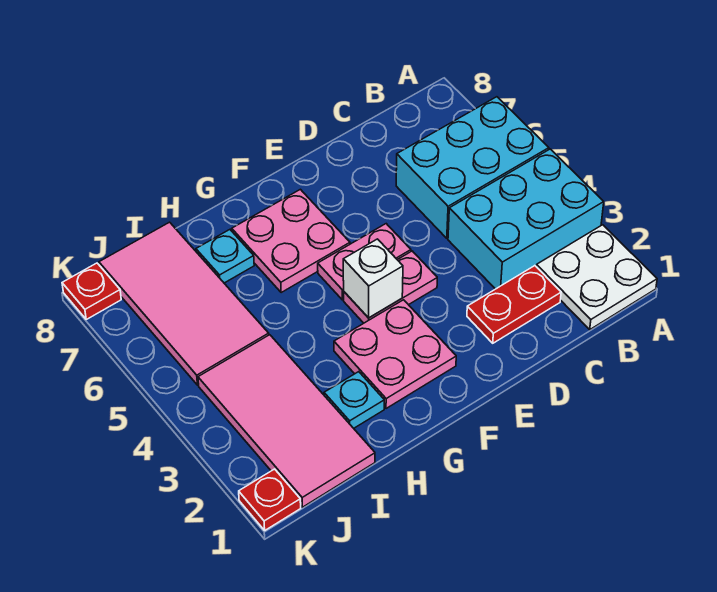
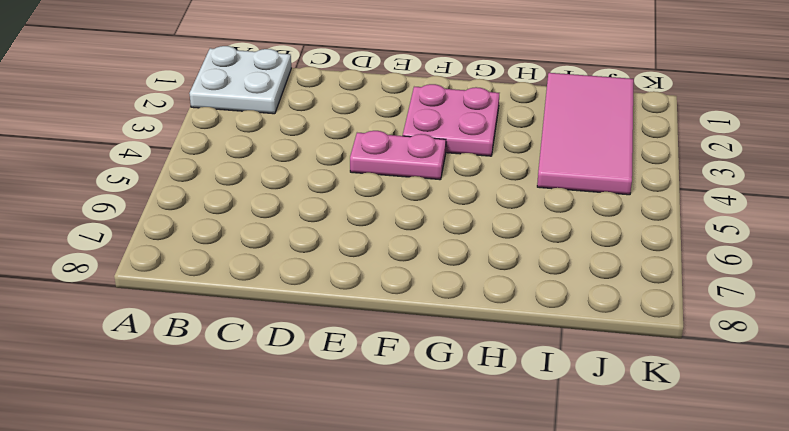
none -> cyan brick A3:C4 level 1
none -> cyan brick A5:C6 level 1
none -> red plate C2:D2 level 1

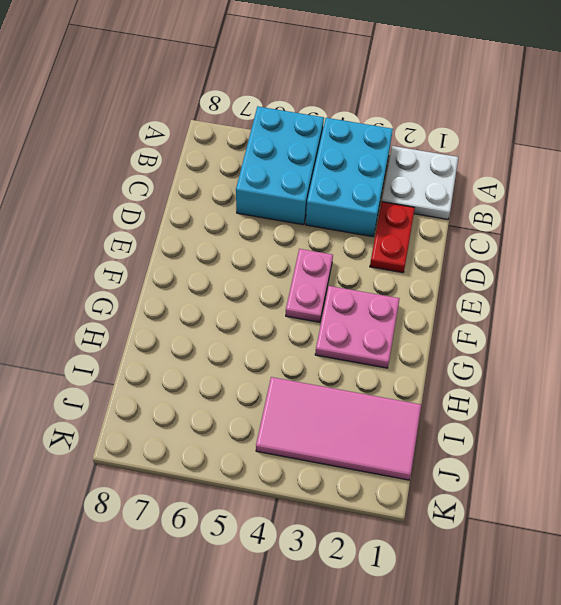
none -> pink plate E5:F5 level 1
none -> pink plate F6:G7 level 1
none -> cyan plate H2 level 1

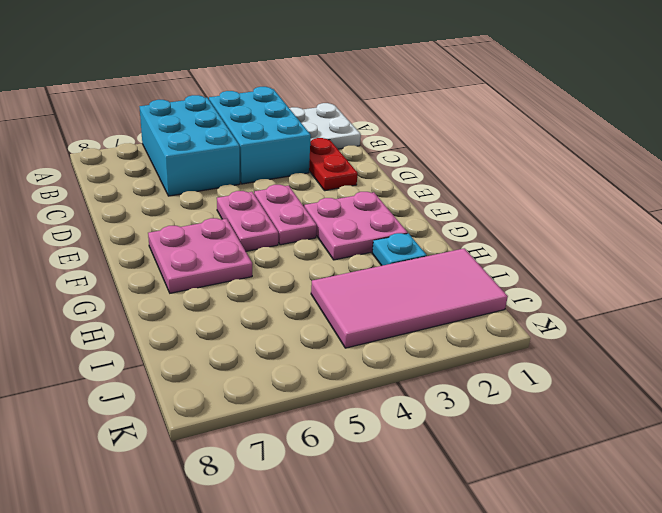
none -> cyan plate H7 level 1
none -> pink tile I5:J8 level 1
none -> red plate K1 level 1

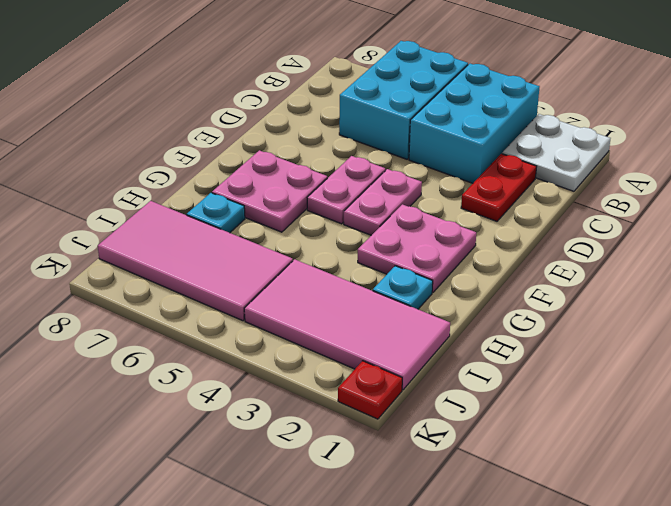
none -> red plate K8 level 1
none -> white brick F4 level 2

